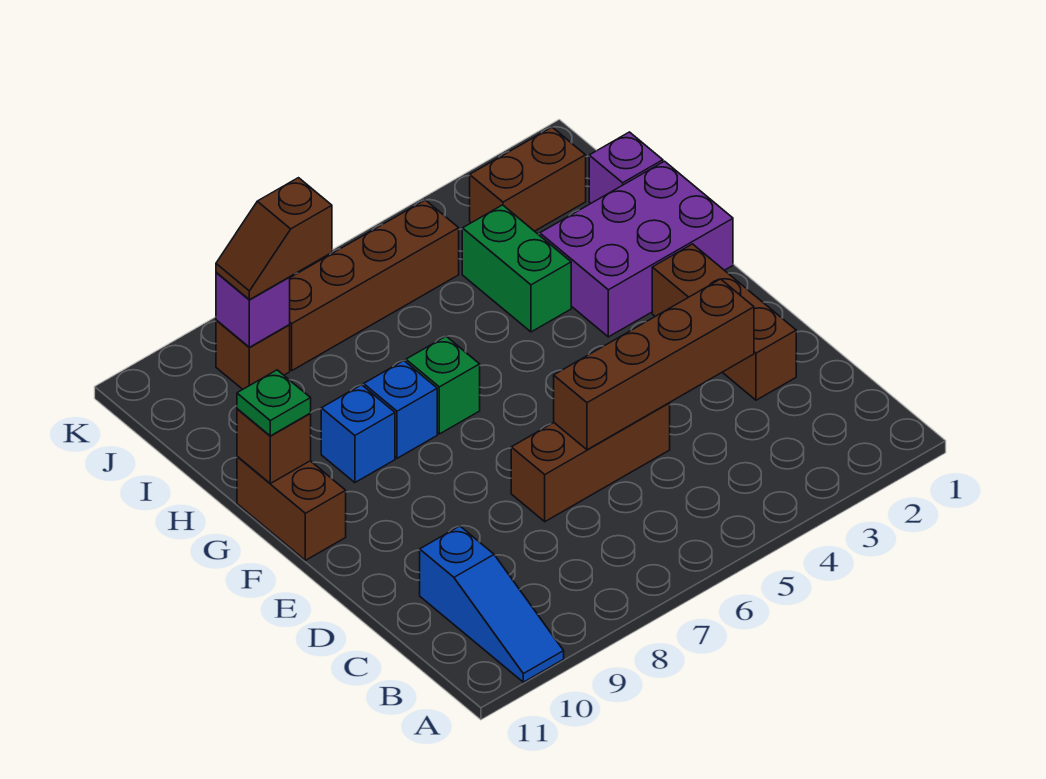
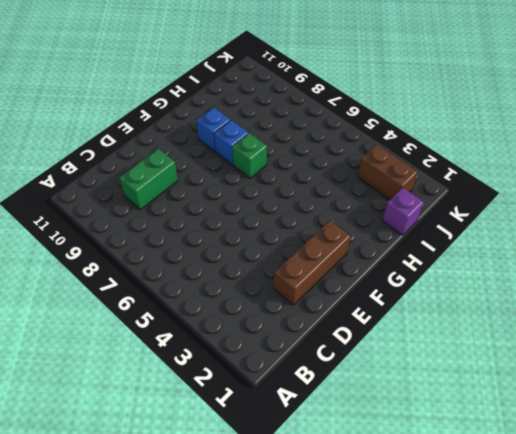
green brick C9:D9 level 1 -> green brick H4:I4 level 1
none -> blue slope A10:C10 level 1 top C
none -> brown brick D5:D7 level 1
none -> brown brick F11:G11 level 1

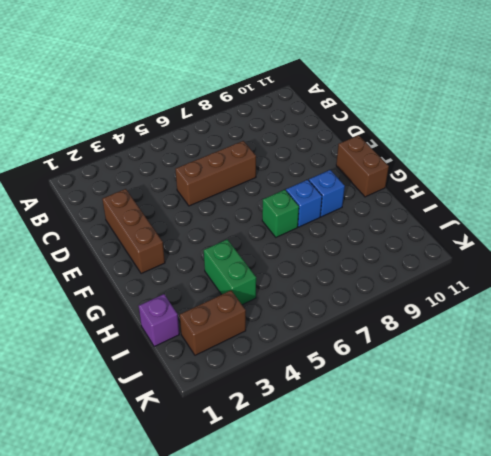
none -> blue slope A10:C10 level 1 top C
none -> purple brick G1:H3 level 1
none -> brown brick J5:J8 level 1

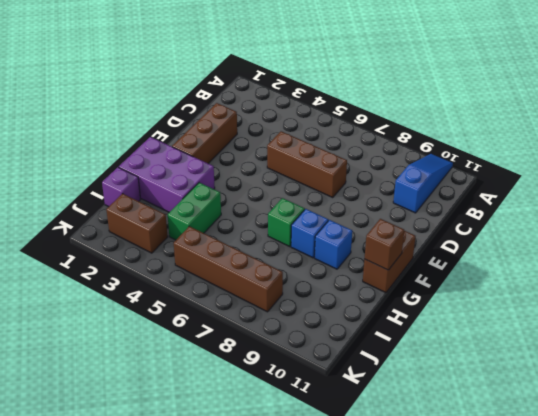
none -> brown brick J9 level 1
none -> brown brick D3:D6 level 2
none -> purple brick J9 level 2

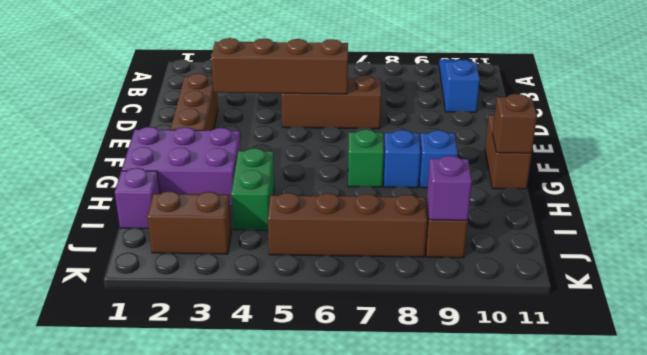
none -> green plate G11 level 3
none -> brown slope J8:J9 level 3 top 8

